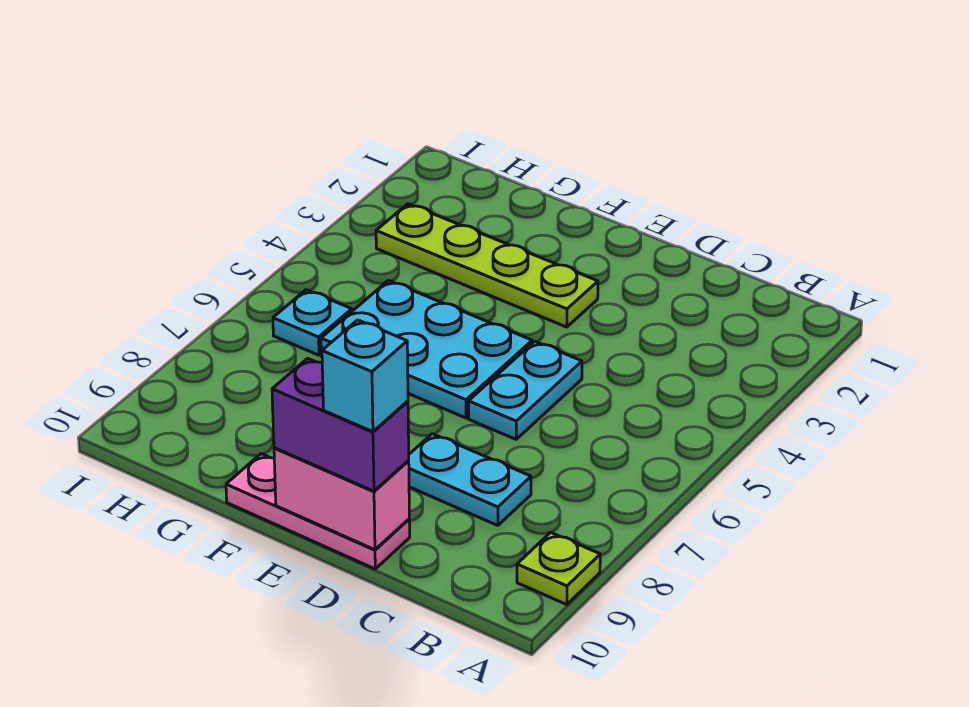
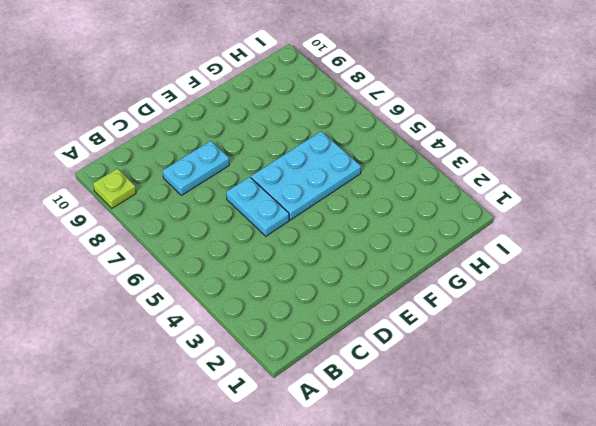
none -> pink plate D10:F10 level 1
none -> lime plate E3:H3 level 1

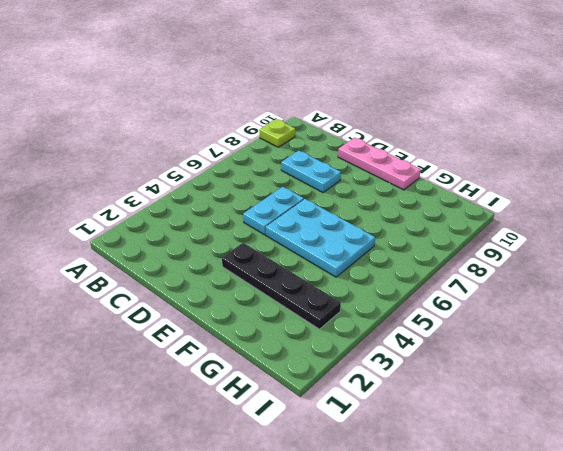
black plate E3:H3 level 1 -> lime plate E3:H3 level 1
none -> cyan plate H6 level 1
none -> pink brick D10:E10 level 2

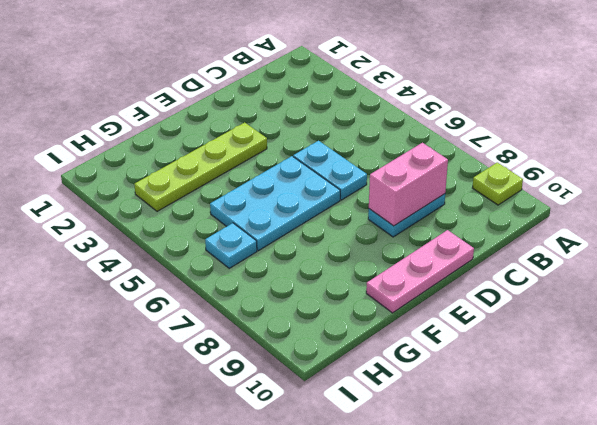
pink brick C8:D8 level 2 -> pink brick D10:E10 level 2
none -> purple brick D10:E10 level 3
none -> cyan brick D10 level 4

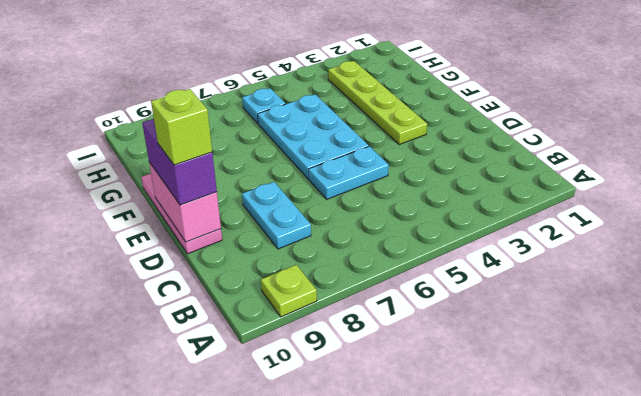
lime brick D10 level 4 -> cyan brick D10 level 4

